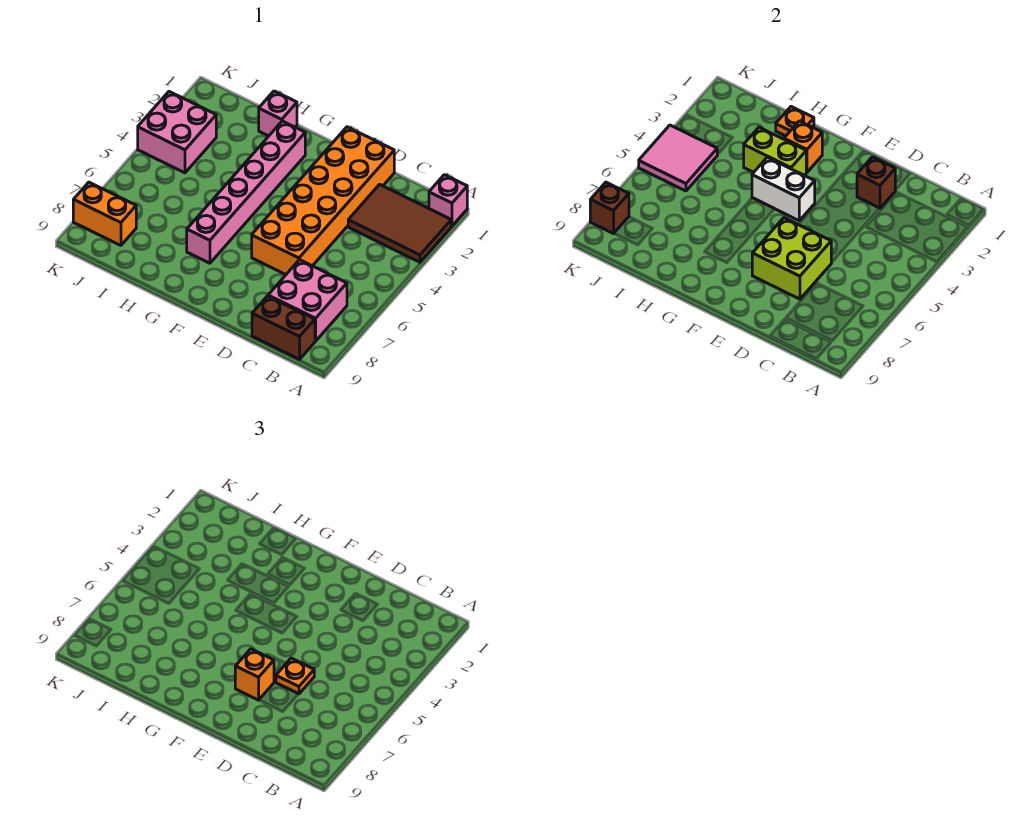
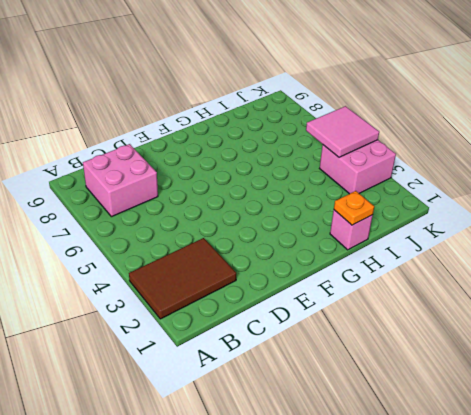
none -> pink brick A1 level 1
none -> brown brick B9:C9 level 1
none -> orange brick D1:E6 level 1

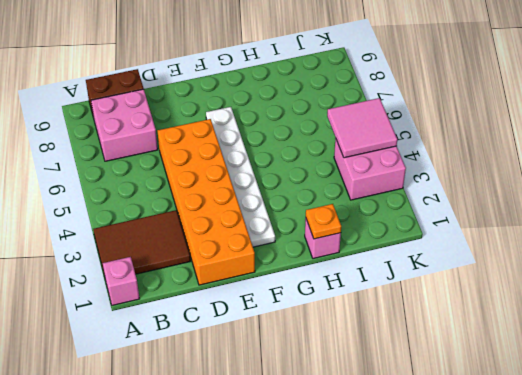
white plate F2:F7 level 1 -> none
none -> pink brick G2:G7 level 1
none -> orange brick J8:K8 level 1
none -> brown brick D2 level 2

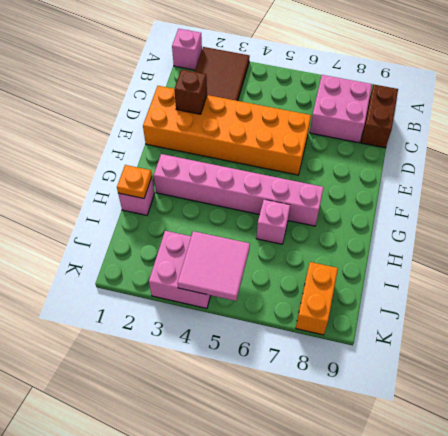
pink brick H6 level 1 -> none
none -> lime brick D6:E7 level 2
none -> white brick F4:G4 level 2
none -> orange brick G2 level 2

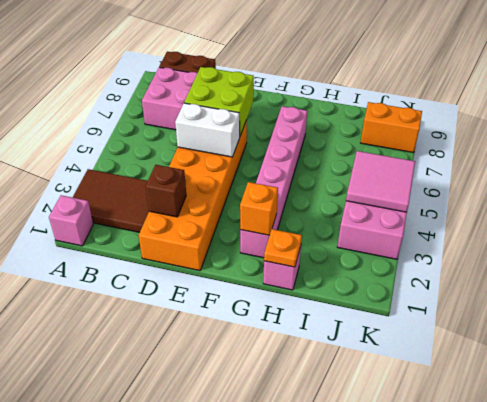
white brick D5:E5 level 2 -> white brick F4:G4 level 2
none -> lime brick G3:H3 level 2
none -> brown brick K8 level 2
none -> orange plate D6 level 3

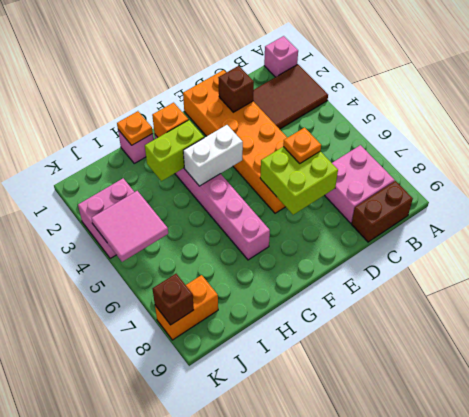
none -> orange brick E7 level 3

